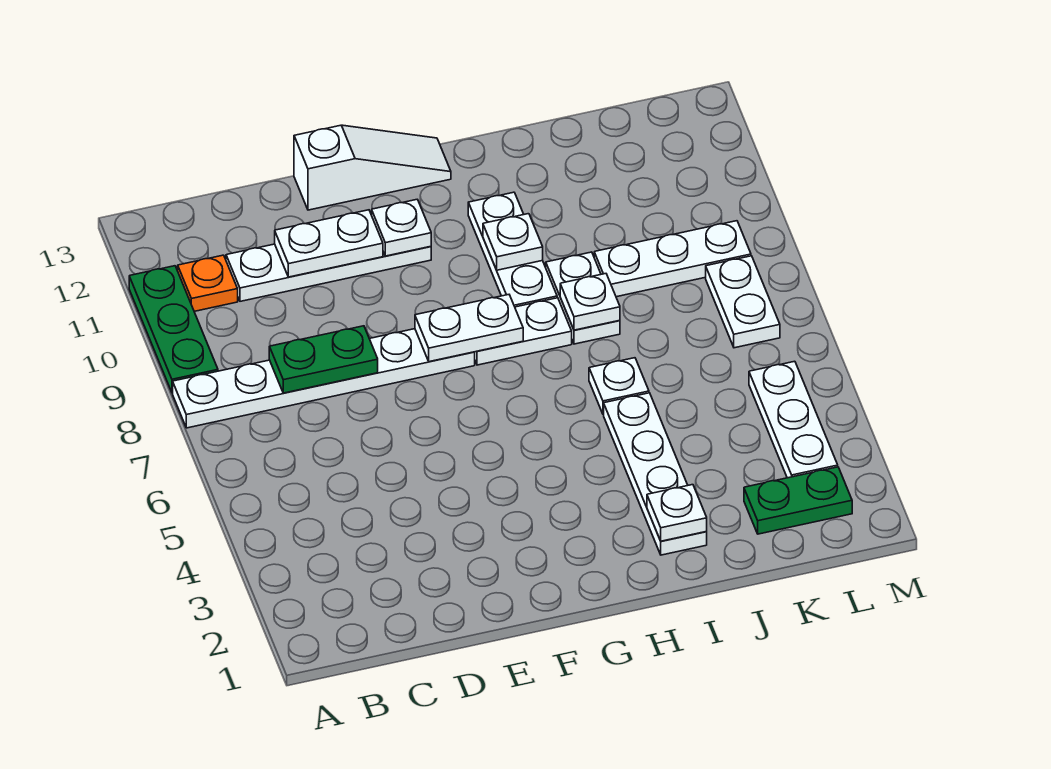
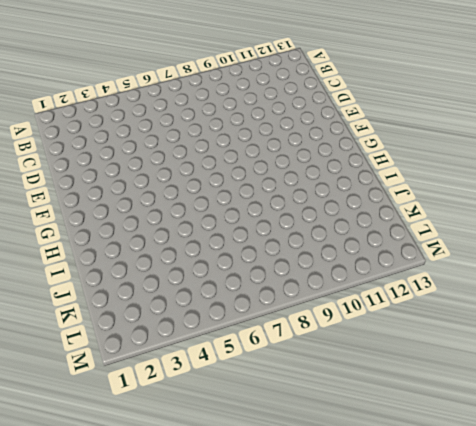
none -> white plate A8:F8 level 1
none -> green plate A9:A11 level 1
none -> orange plate B11 level 1

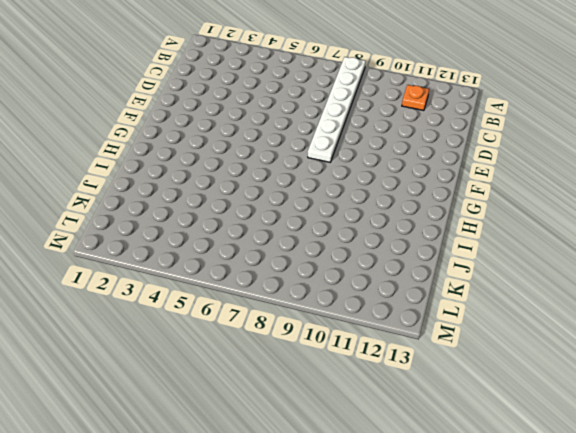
none -> green plate A9:A11 level 1
none -> white plate C11:F11 level 1
none -> white slope E13:G13 level 1 top E

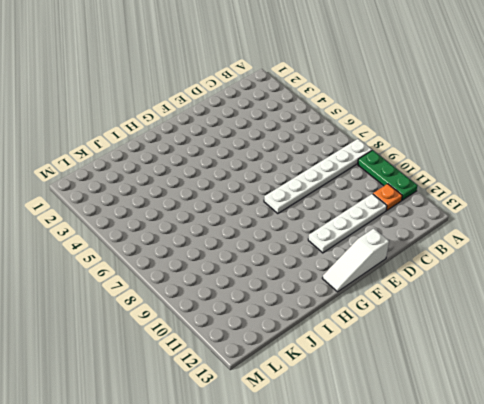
none -> white plate G8:H8 level 1
none -> white plate H9:H11 level 1
none -> white plate I2:I5 level 1

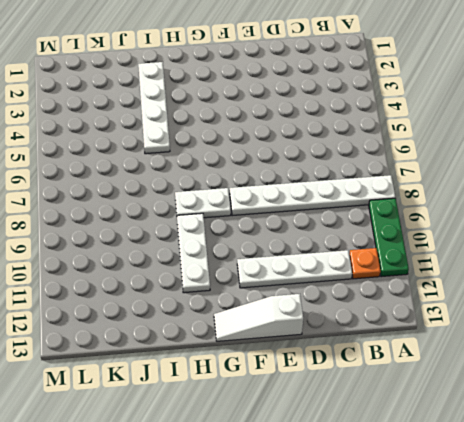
none -> white plate I6 level 1
none -> white plate I8:I9 level 1
none -> white plate J9:L9 level 1

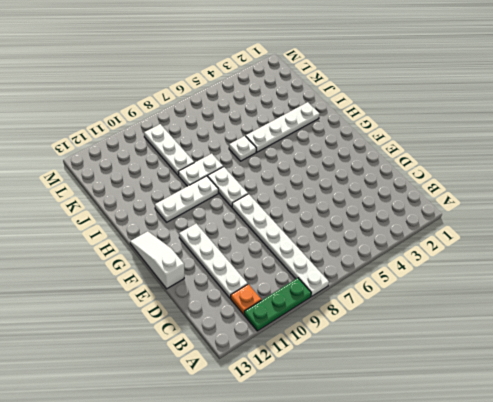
none -> green plate K2:L2 level 1
none -> white plate L3:L5 level 1
none -> white plate L7:L8 level 1

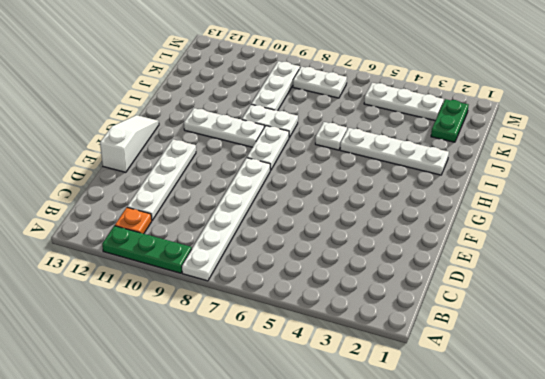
none -> green plate C8:D8 level 2
none -> white plate D11:E11 level 2
none -> white plate F8:G8 level 2

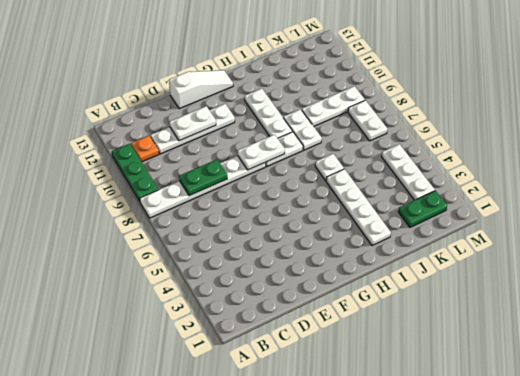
none -> white plate F11 level 2
none -> white plate H10 level 2
none -> white plate I2 level 2

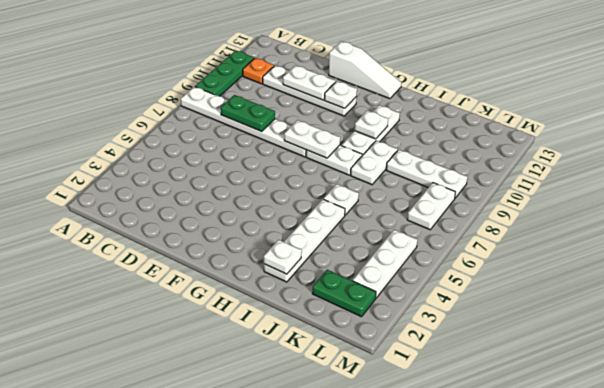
none -> white plate I8 level 2

